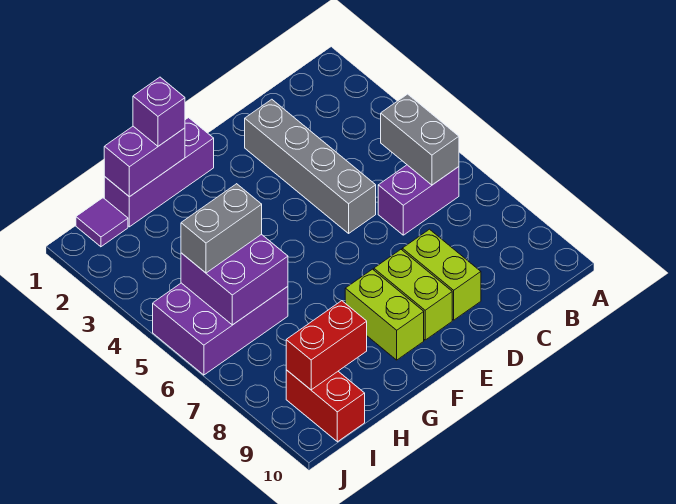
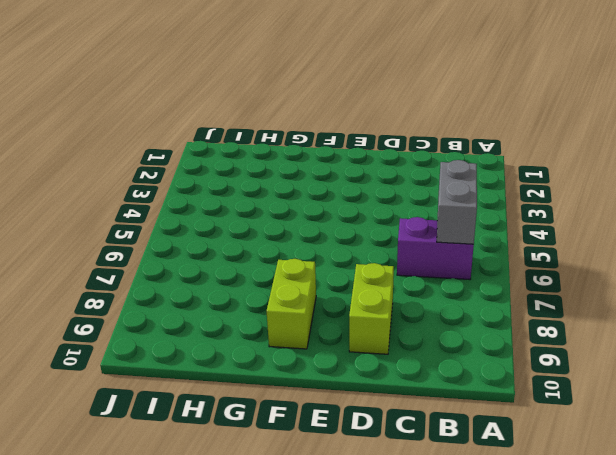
none -> grey brick D2:D5 level 1
none -> lime brick E8:E9 level 1
none -> purple brick F1:H1 level 1

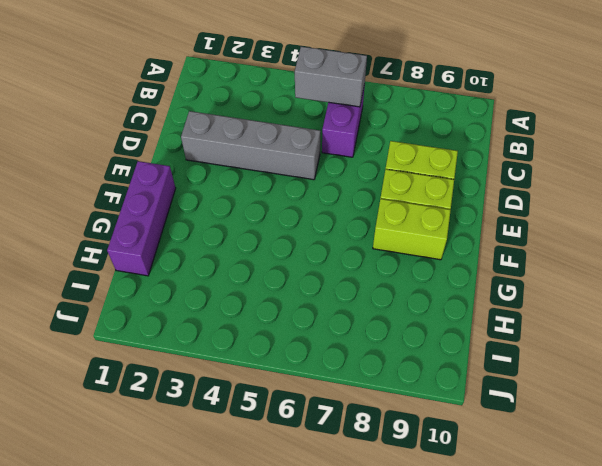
none -> purple brick H5:J6 level 1
none -> purple tile I1 level 1
none -> red brick I9:I10 level 1

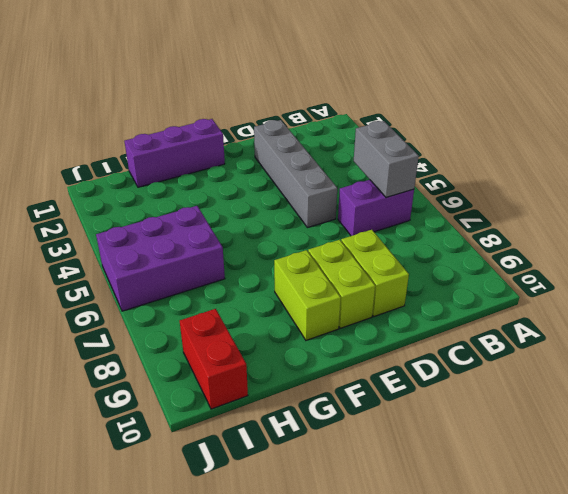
none -> purple tile I1 level 1
none -> purple brick G1:H1 level 2
none -> purple brick H5:I6 level 2

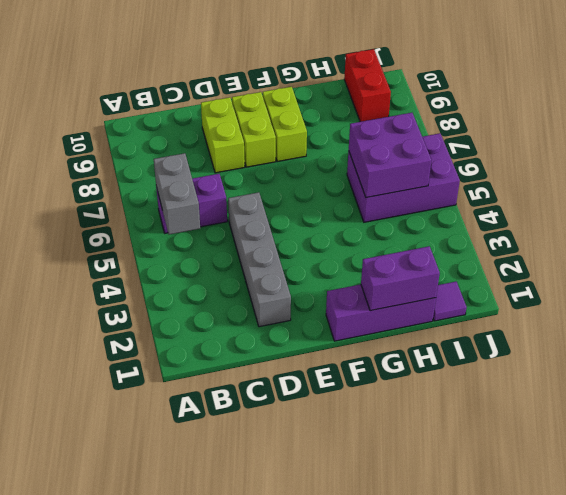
none -> red brick H9:I9 level 2
none -> purple brick G1 level 3
none -> grey brick H5:I5 level 3

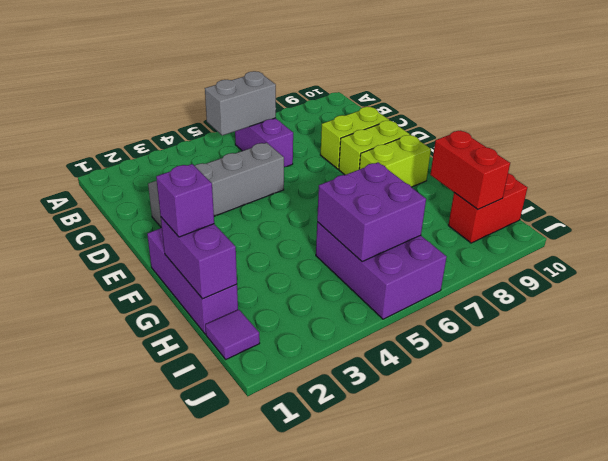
none -> grey brick H5:I5 level 3

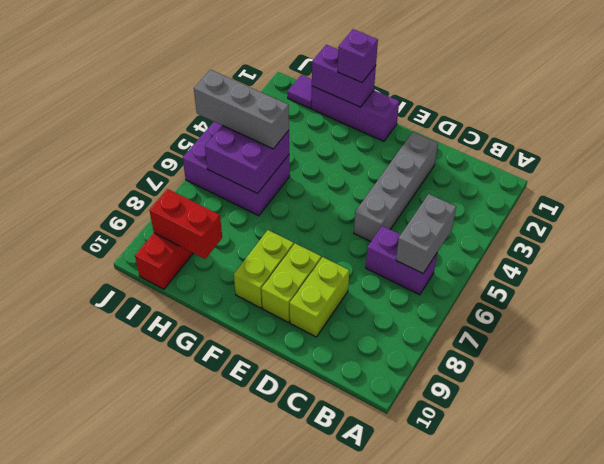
grey brick H5:J5 level 3 -> grey brick H5:I5 level 3

